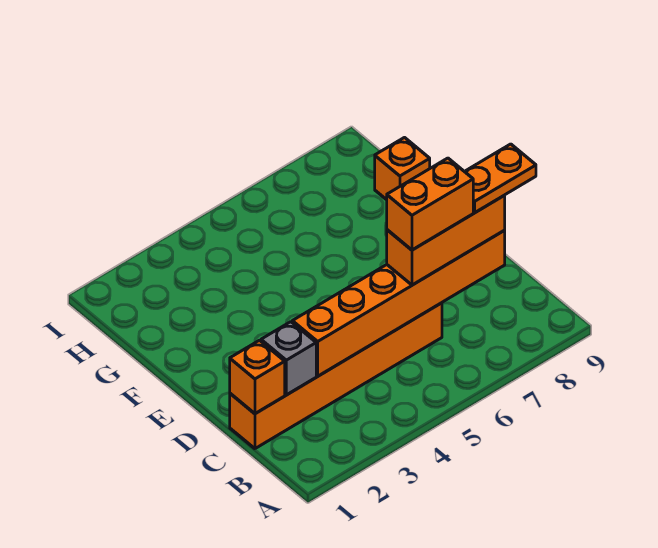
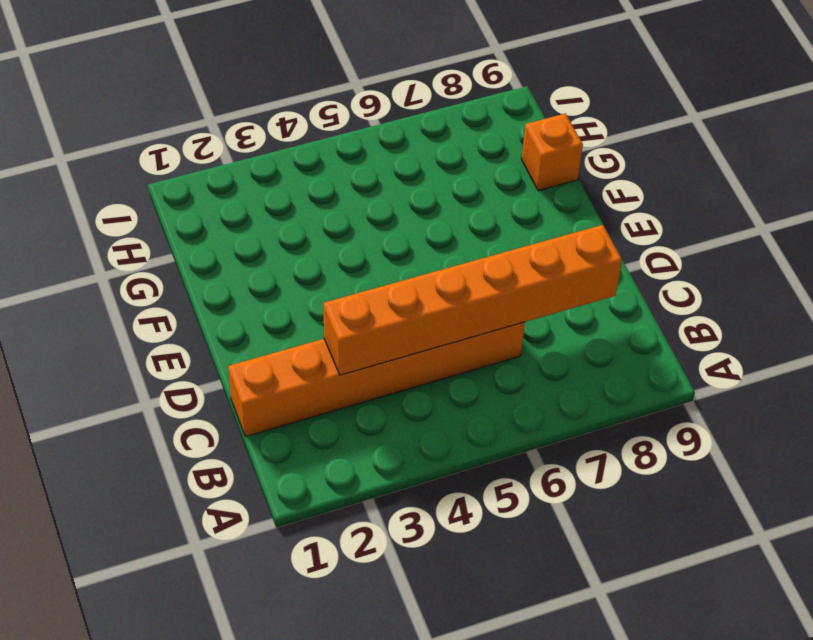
none -> orange brick C1 level 2
none -> grey brick C2 level 2

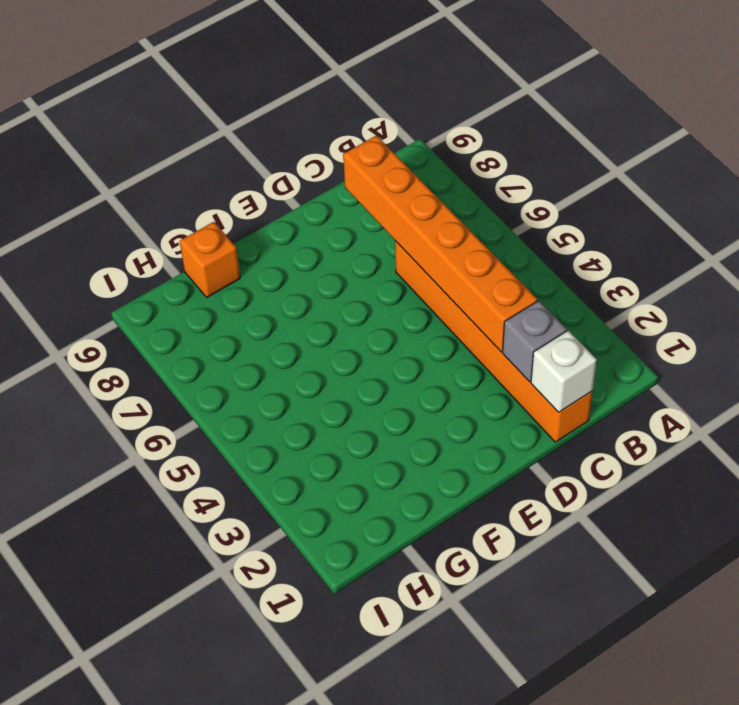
white brick C1 level 2 -> orange brick C1 level 2
none -> orange brick C6:C8 level 3
none -> orange brick C6:C7 level 4

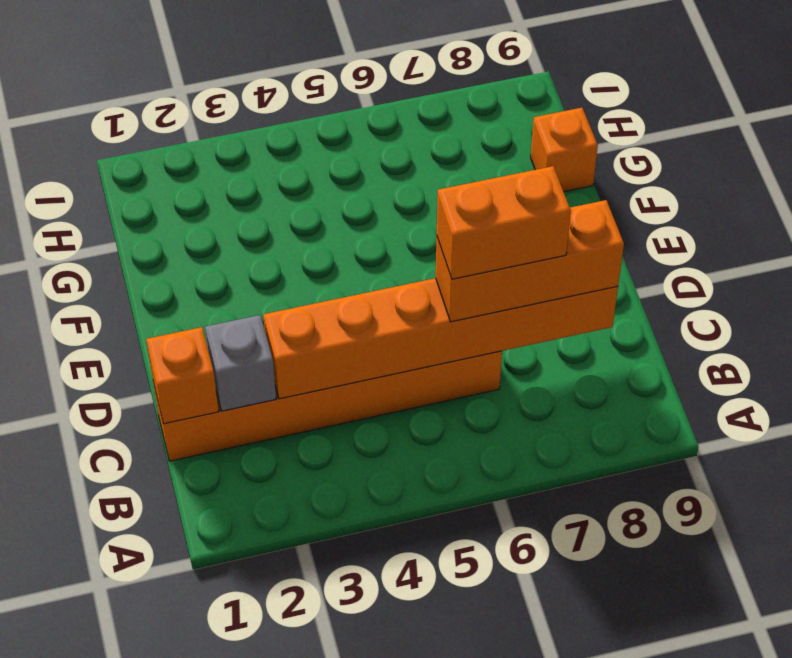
none -> orange plate C8:C9 level 4

